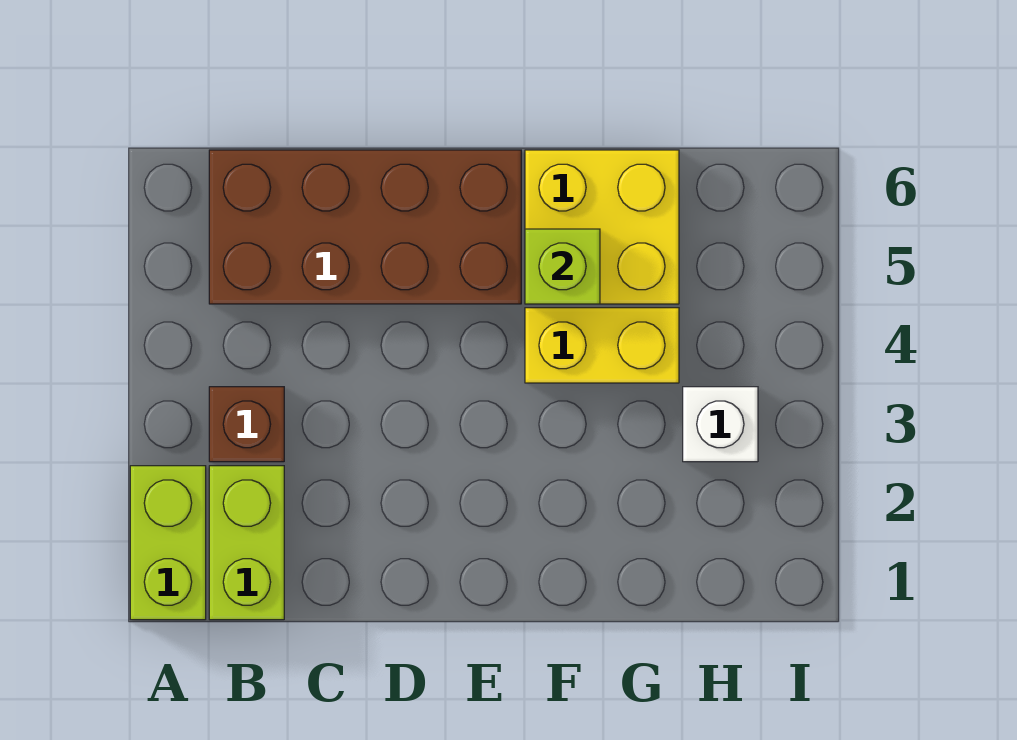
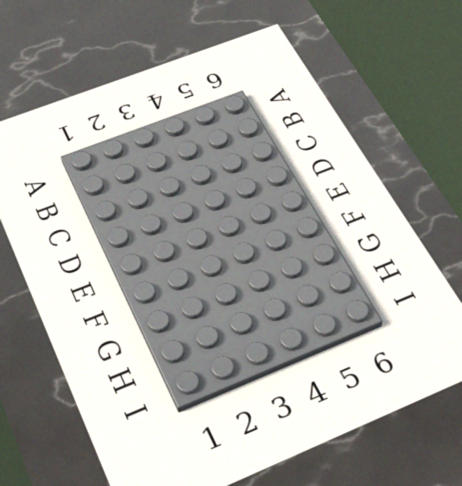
none -> lime brick A1:A2 level 1
none -> lime brick B1:B2 level 1

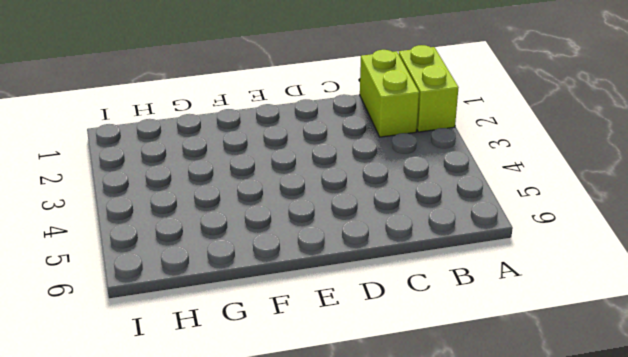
none -> brown brick B3 level 1
none -> brown brick B5:E6 level 1

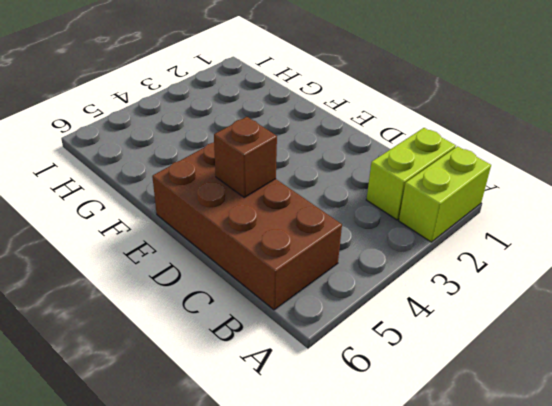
brown brick D5 level 2 -> brown brick B3 level 1
none -> yellow brick F4:G4 level 1
none -> yellow brick F5:G6 level 1

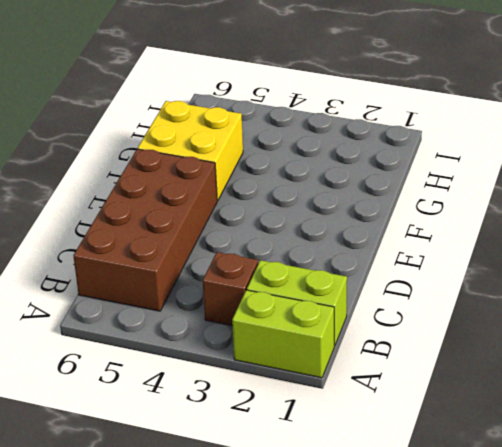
none -> yellow brick F4:G4 level 1
none -> white brick H3 level 1

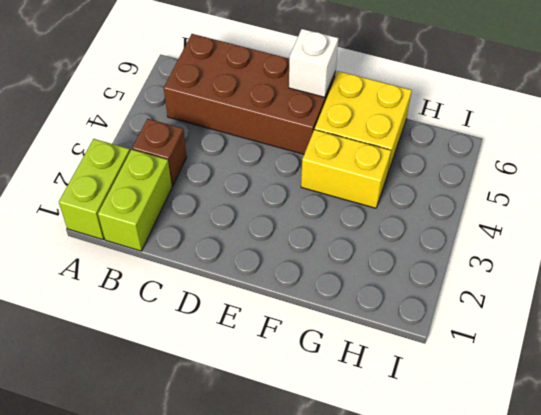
white brick E6 level 2 -> white brick H3 level 1
none -> lime brick F5 level 2

